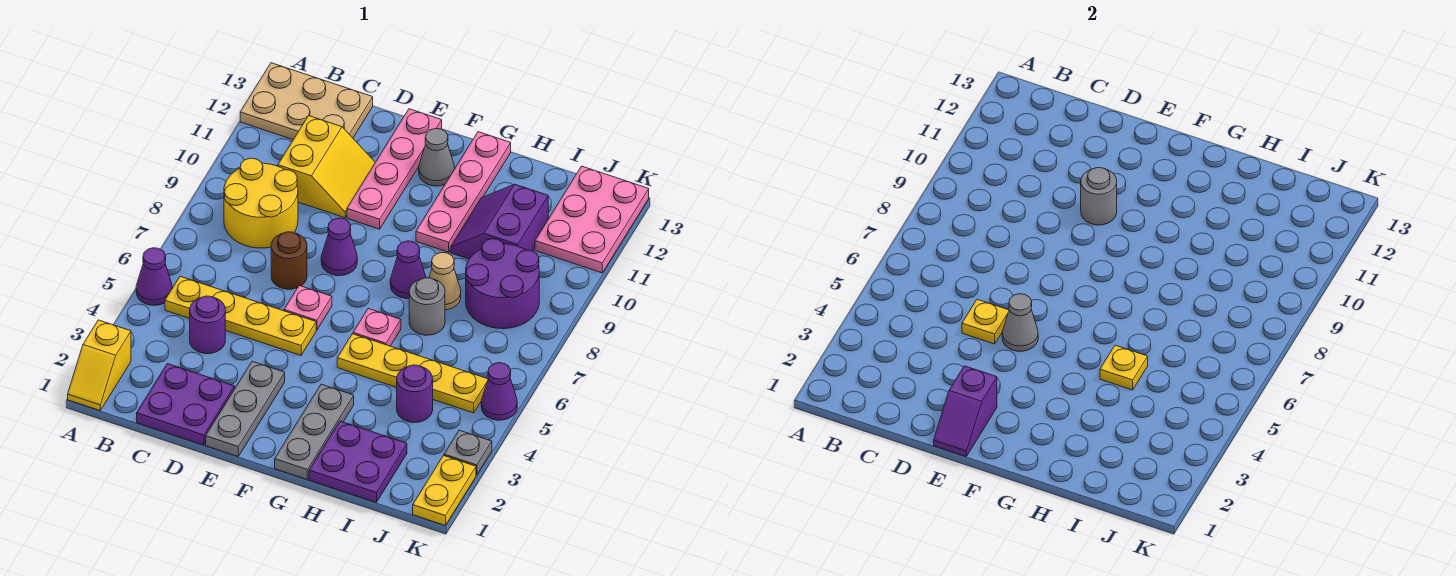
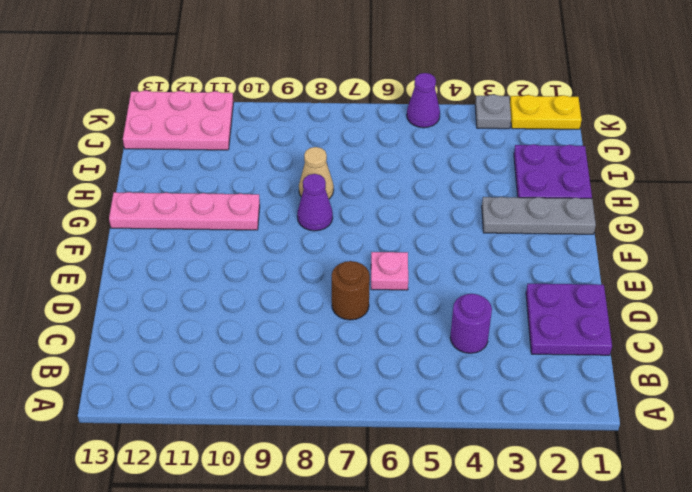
none -> yellow slope A1:A2 level 1 top 2
none -> purple cone A5 level 1
none -> tan plate A12:C13 level 1
none -> yellow plate B5:E5 level 1

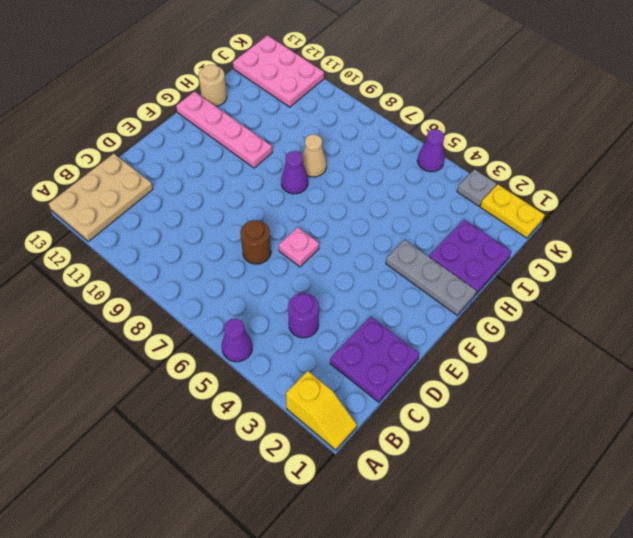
tan round brick H13 level 1 -> none
none -> yellow plate B5:E5 level 1
none -> yellow round brick B8:C9 level 1
none -> yellow slope C10:D11 level 1 top C
none -> grey plate E1:E3 level 1

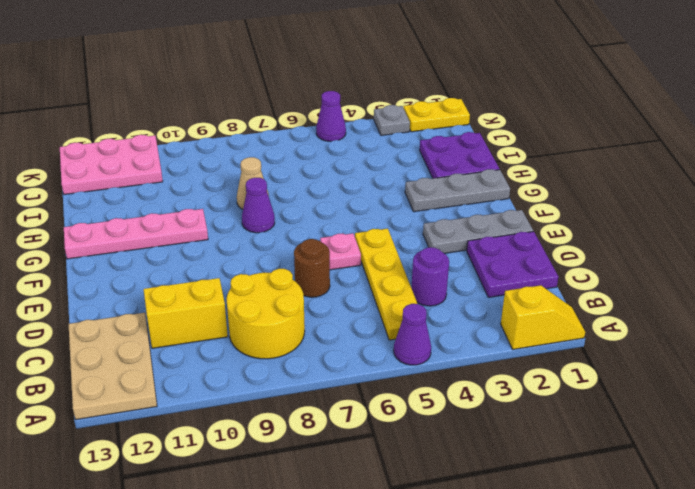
none -> purple cone E8 level 1
none -> pink plate E10:E13 level 1
none -> grey cone F12 level 1
none -> yellow plate G5:J5 level 1

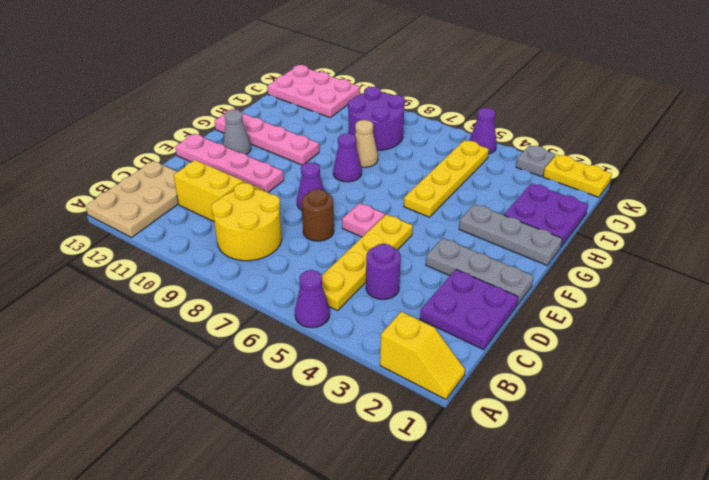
none -> pink plate G6 level 1
none -> grey round brick H7 level 1
none -> purple slope H10:I11 level 1 top I
none -> purple round brick I4 level 1

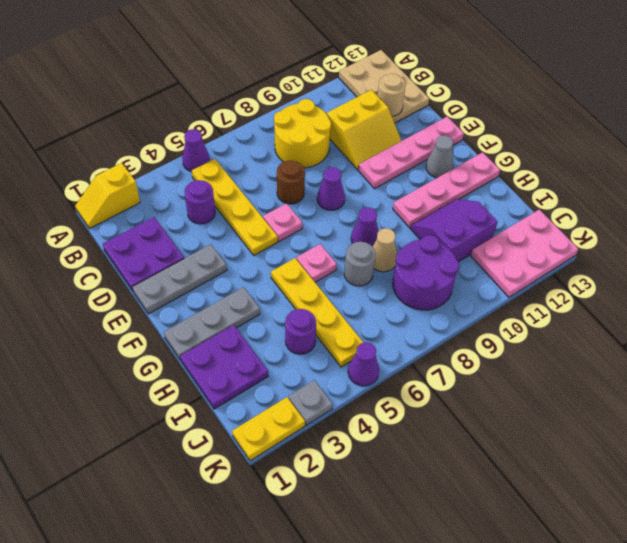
tan round brick C12 level 2 -> none
none -> yellow plate D5 level 2
none -> purple slope E1:E2 level 2 top 2
none -> grey cone E5 level 2
none -> grey round brick E10 level 2

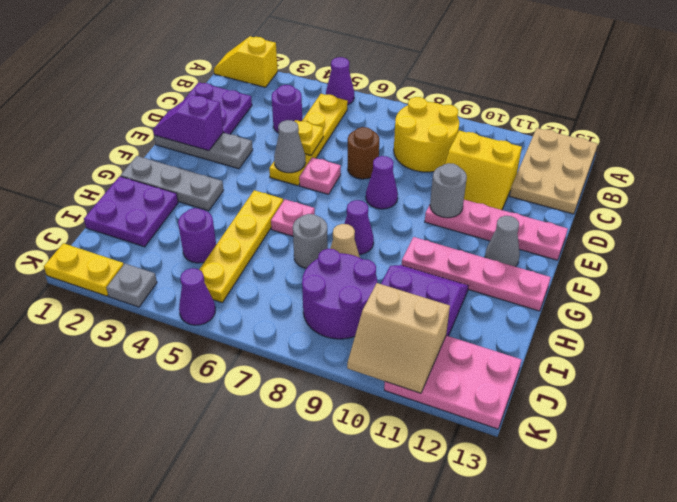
tan slope J10:K11 level 2 top J -> none
none -> yellow plate H5 level 2

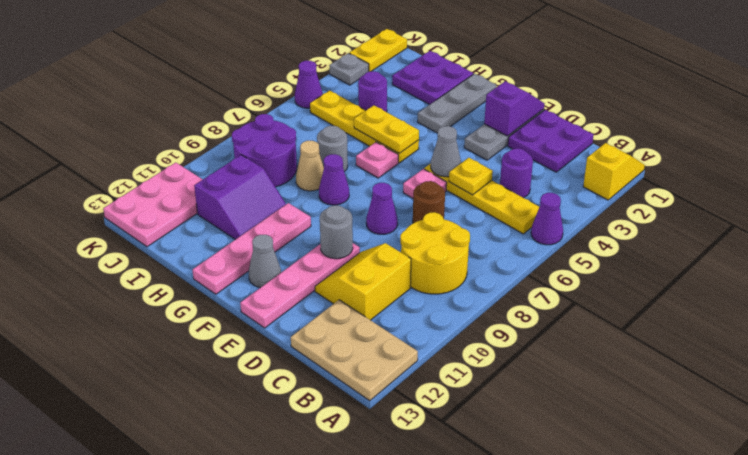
yellow plate G5:H5 level 2 -> yellow plate H5 level 2

